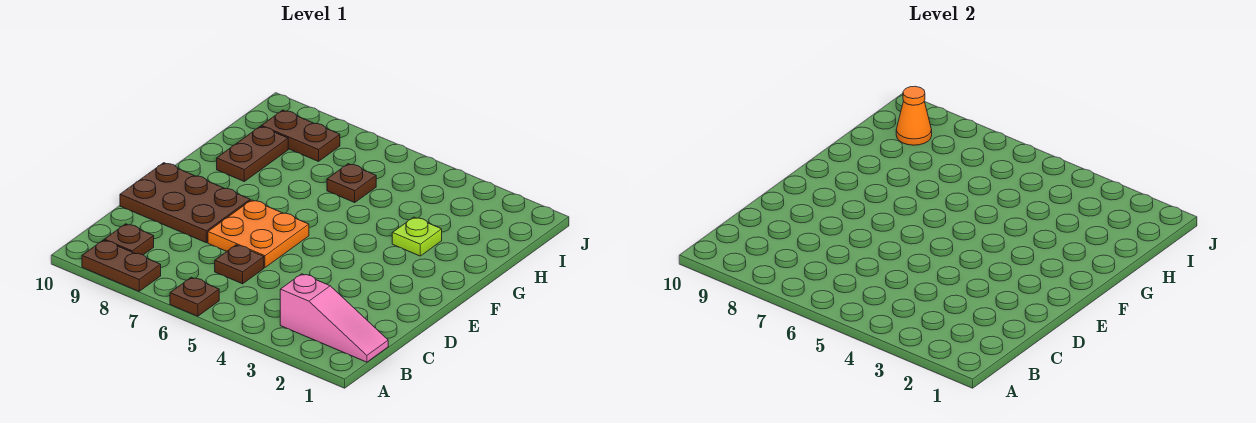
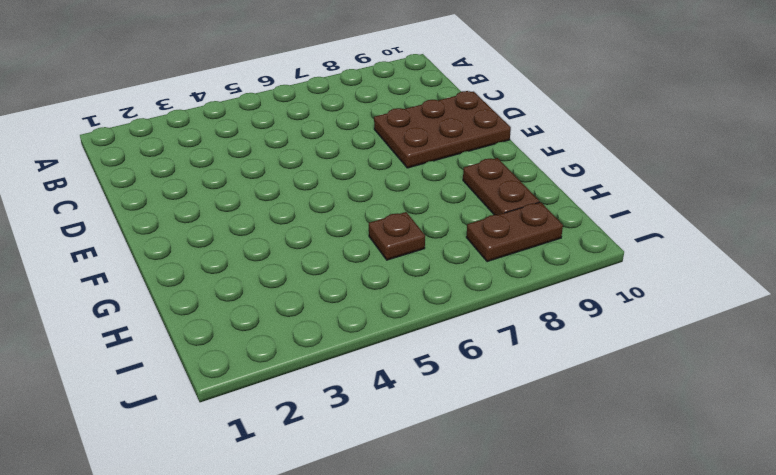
none -> brown plate A6 level 1
none -> brown plate A8:A9 level 1
none -> pink slope B1:B3 level 1 top 3

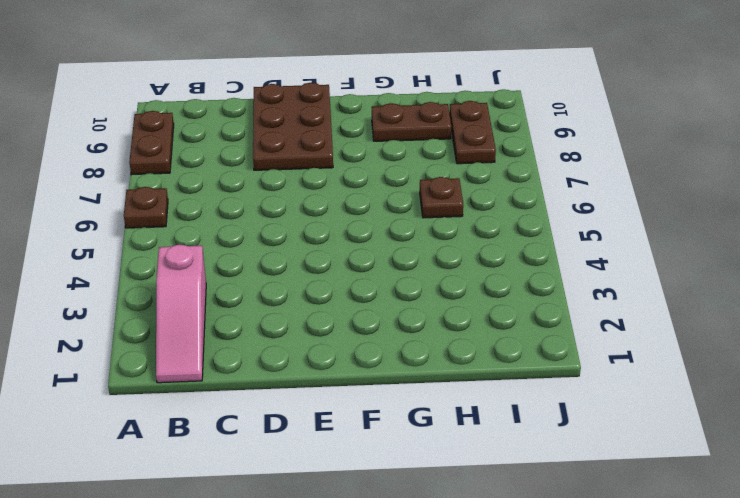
none -> brown plate B9 level 1
none -> brown plate C6 level 1
none -> orange plate D6:E7 level 1

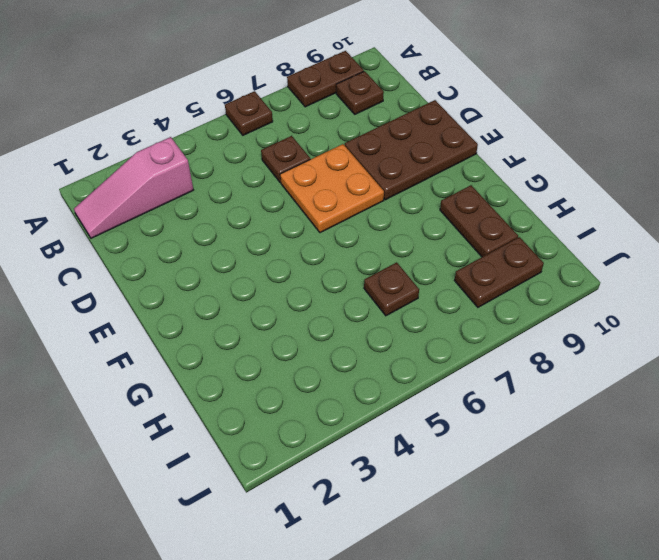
none -> lime plate G3 level 1
none -> orange cone I9 level 2

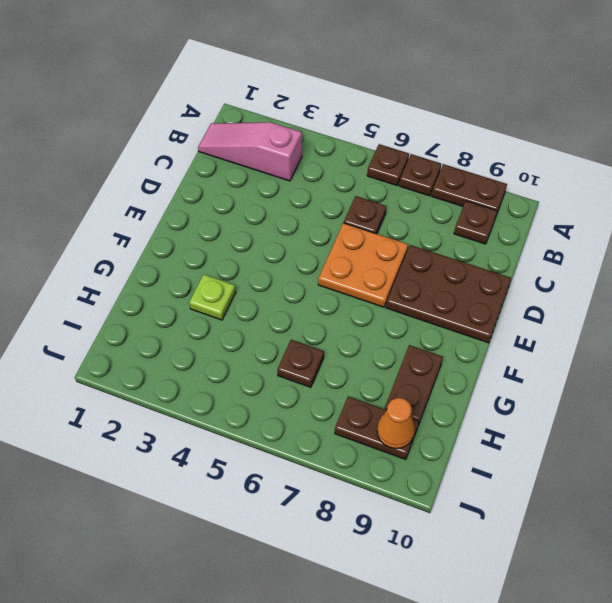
brown plate A7 level 1 -> none

